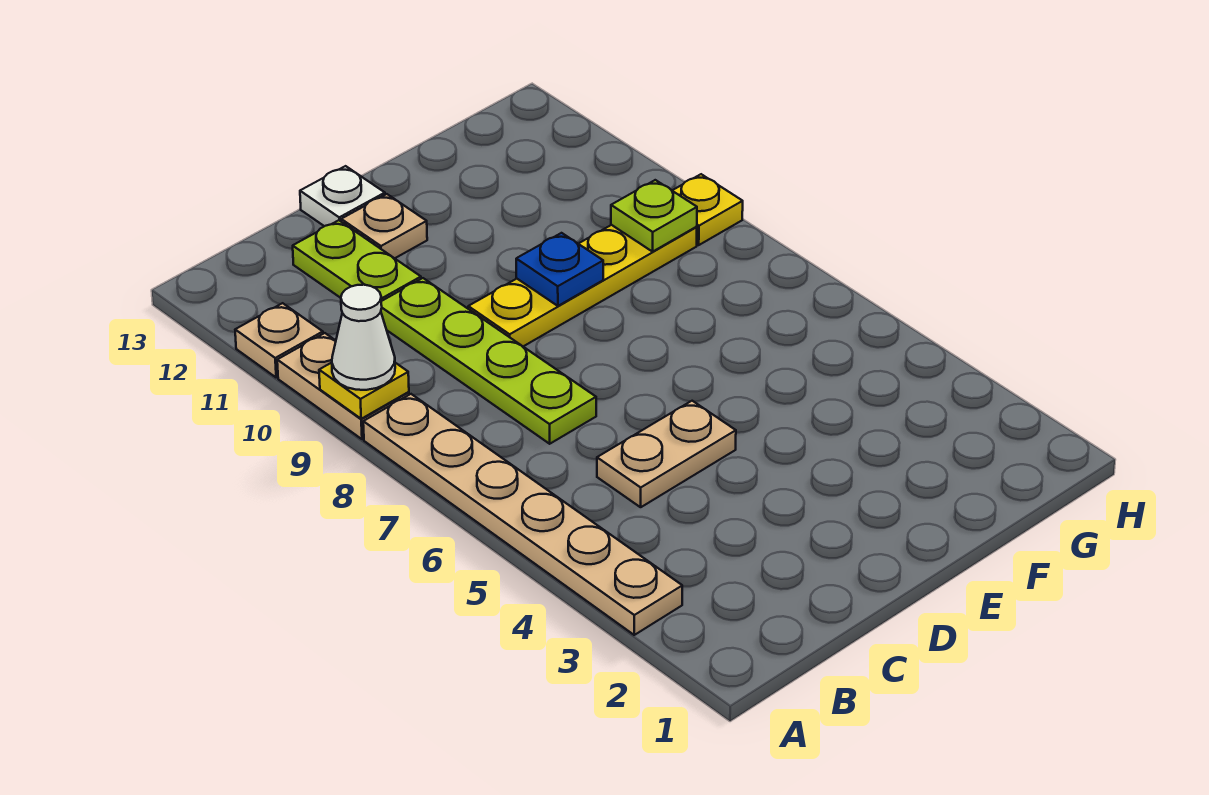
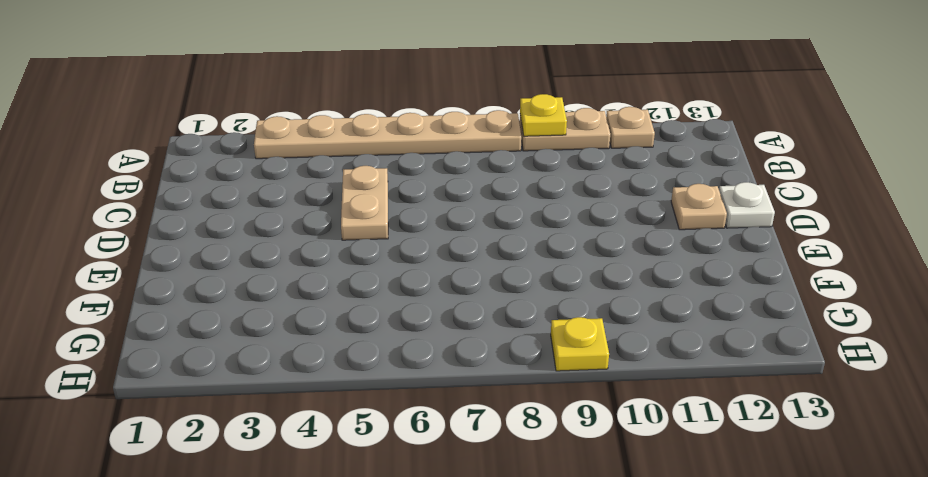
none -> lime plate C7:C10 level 1
none -> lime plate C11:C12 level 1
none -> yellow plate D9:G9 level 1

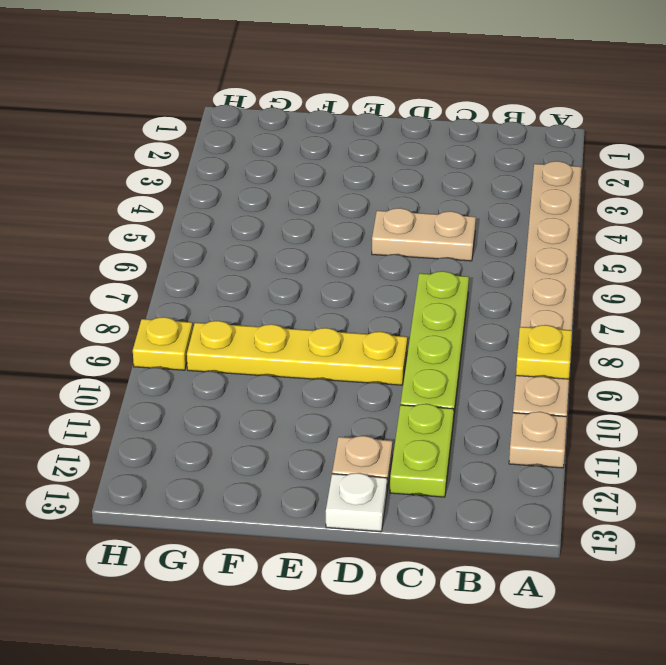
none -> blue plate E9 level 2
none -> lime plate G9 level 2
none -> white cone A9 level 3

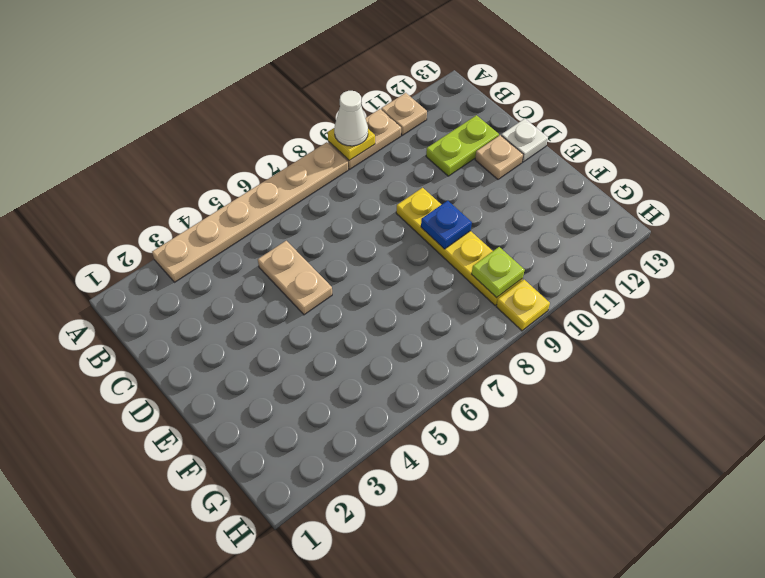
none -> lime plate C7:C10 level 1

